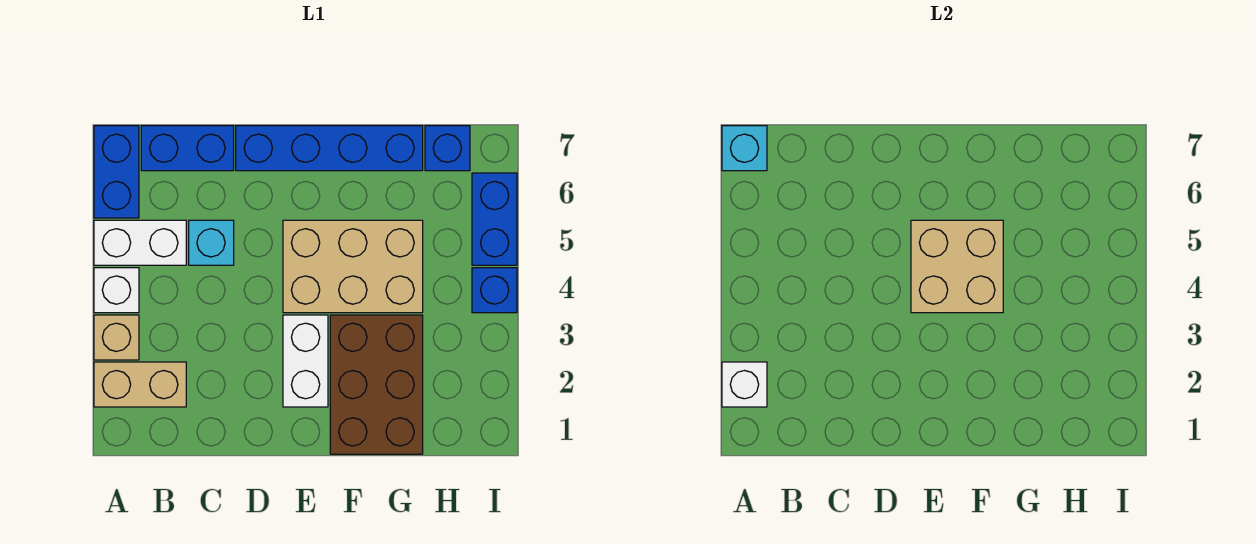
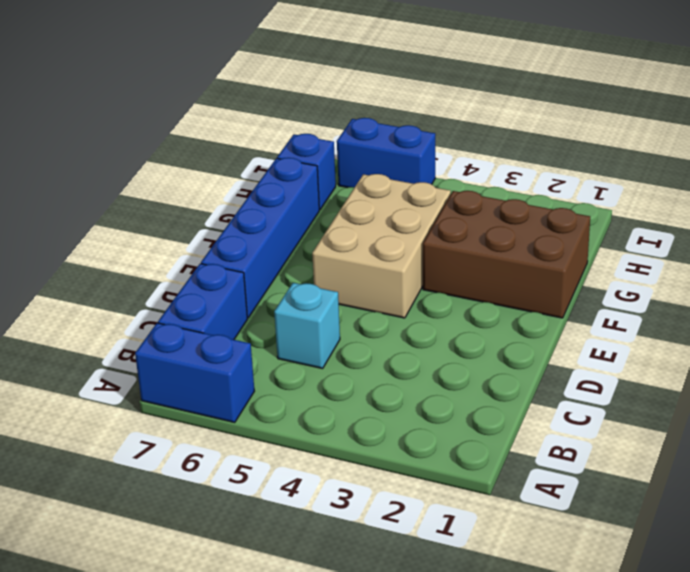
none -> tan brick A2:B2 level 1
none -> tan brick A3 level 1
none -> white brick A4 level 1

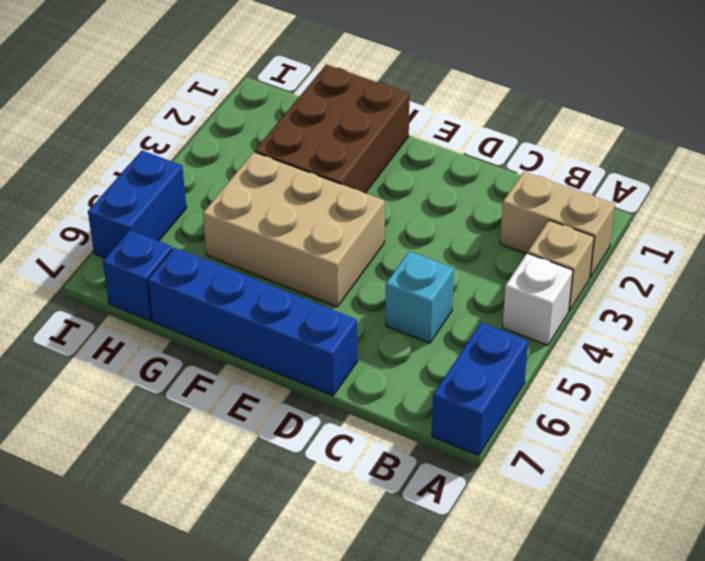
none -> white brick A5:B5 level 1
none -> blue brick B7:C7 level 1
none -> white brick E2:E3 level 1

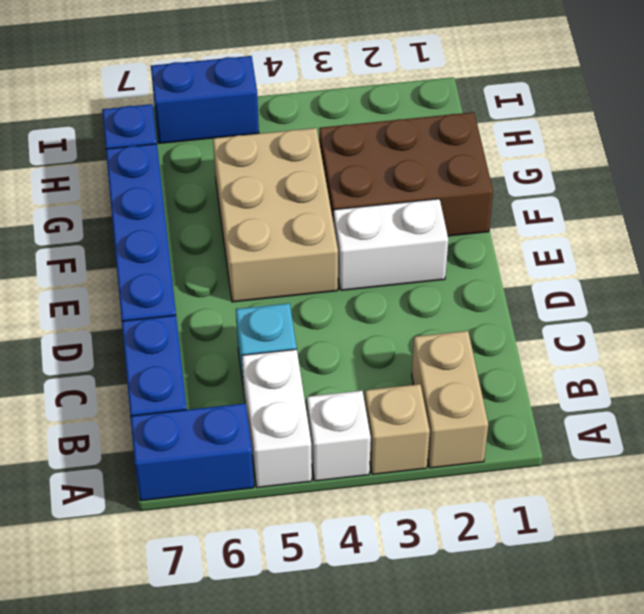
none -> blue brick I4 level 1
none -> white brick A2 level 2
none -> cyan brick A7 level 2

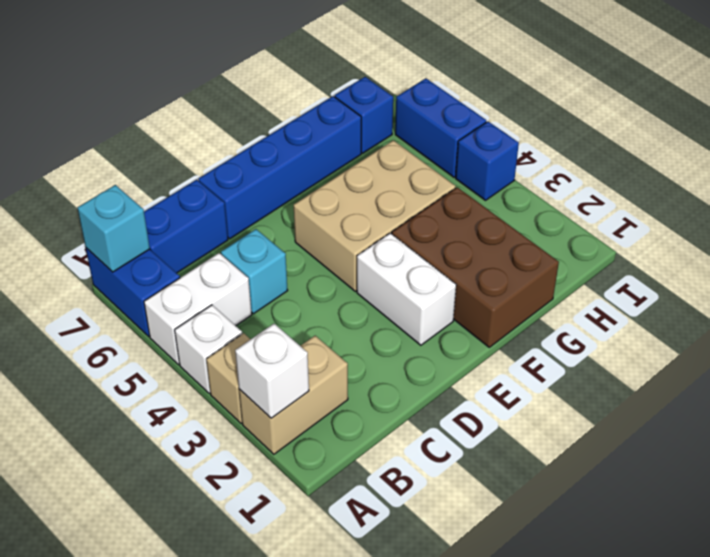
none -> tan brick E4:F5 level 2

